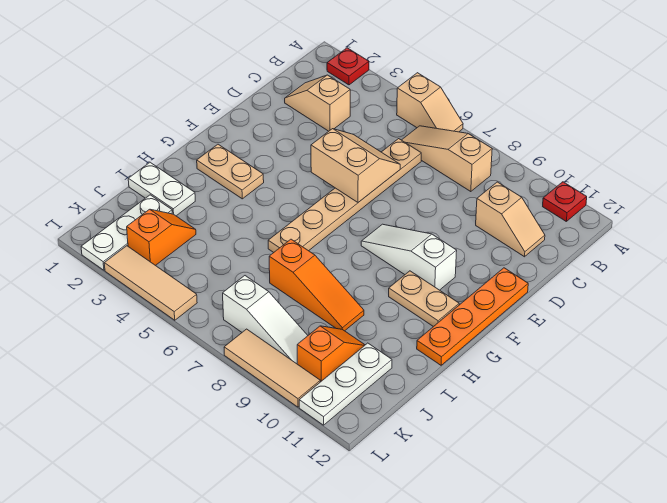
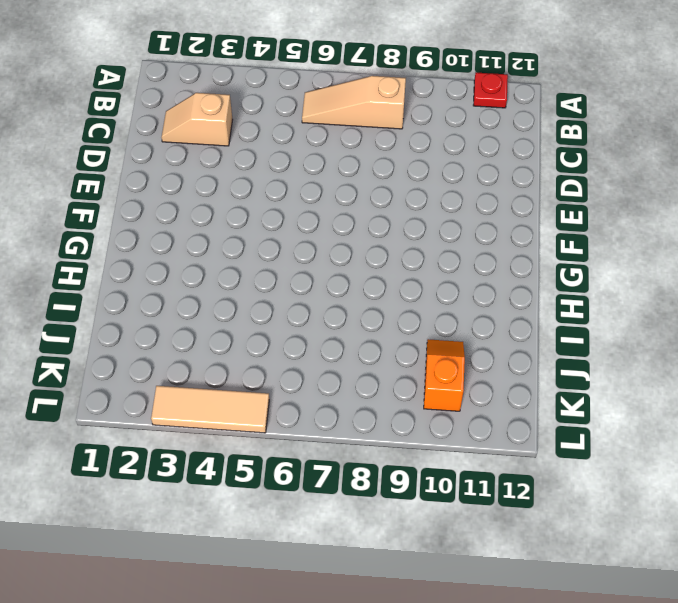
none -> red plate A2 level 1
none -> tan slope A5:A6 level 1 top 5
none -> tan plate C6:H6 level 1

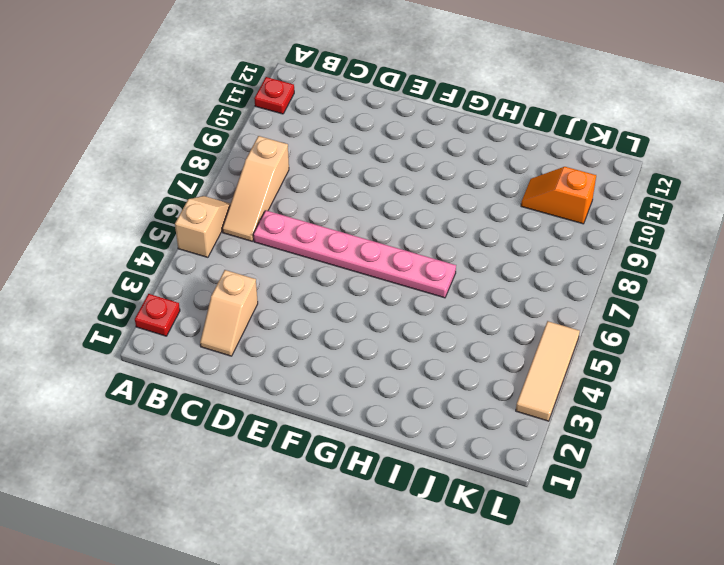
pink plate C6:H6 level 1 -> tan plate C6:H6 level 1
none -> tan slope C10:C11 level 1 top 10
none -> orange plate E12:H12 level 1
none -> white slope F8:F10 level 1 top 10

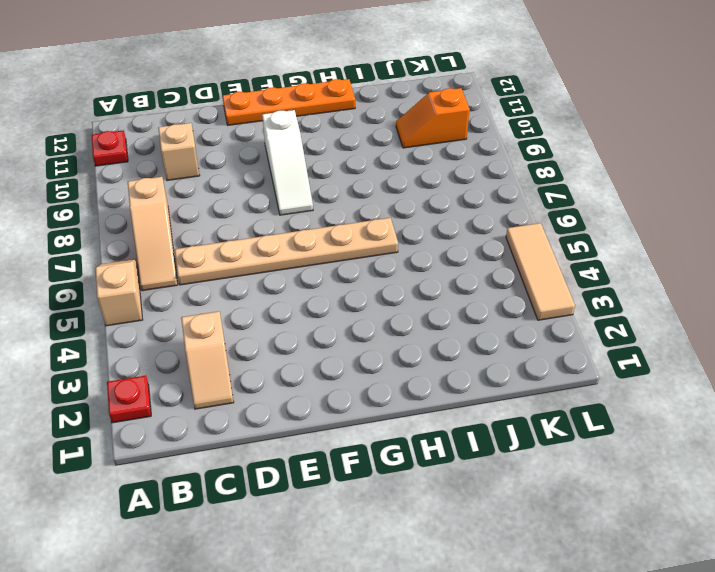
none -> tan plate G2:G3 level 1
none -> tan plate G10:G11 level 1
none -> white plate I1:I2 level 1

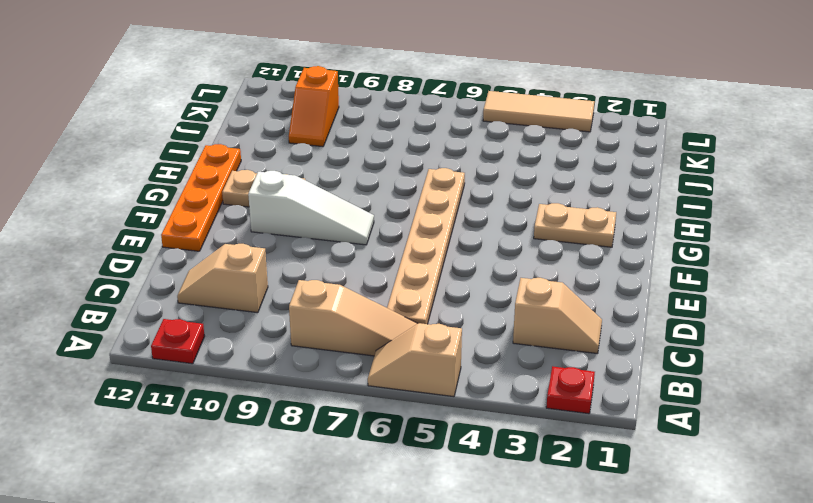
none -> white plate I1:I2 level 1
none -> orange slope I7:I9 level 1 top 7
none -> white plate J2:L2 level 1

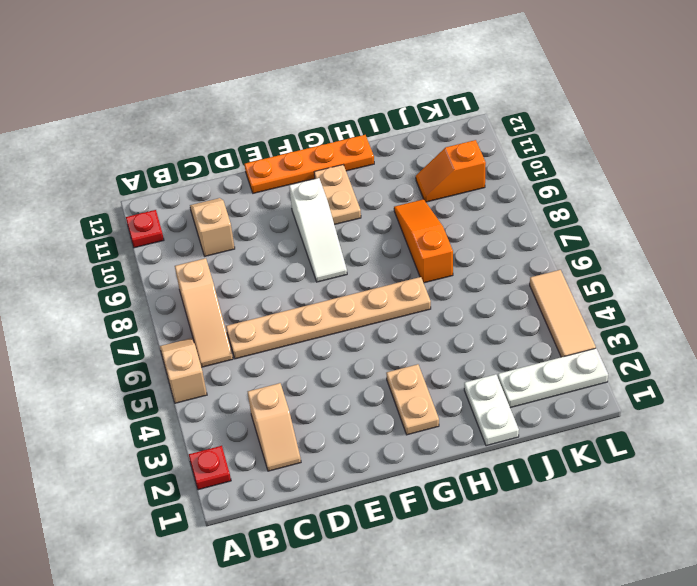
none -> orange slope J3:K3 level 1 top K
none -> white plate J11:L11 level 1
none -> white slope K7:K9 level 1 top 7

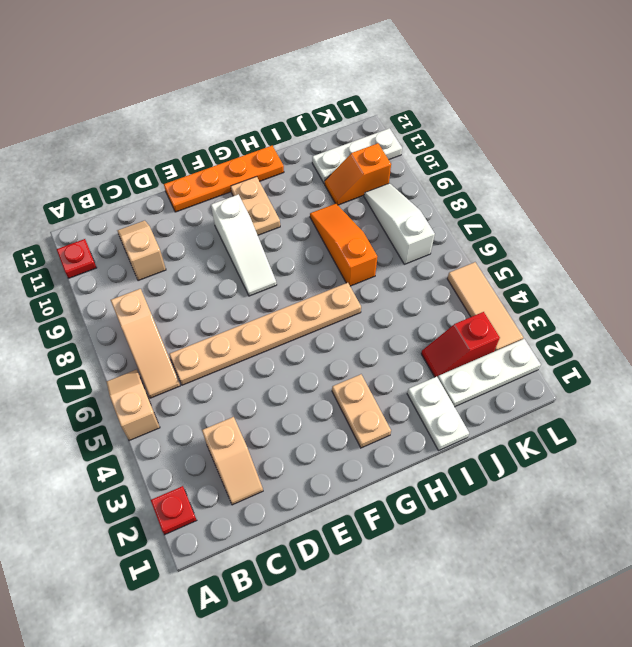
red slope J3:K3 level 1 top K -> orange slope J3:K3 level 1 top K
none -> tan tile L8:L10 level 1
none -> tan slope D5:E6 level 2 top E

